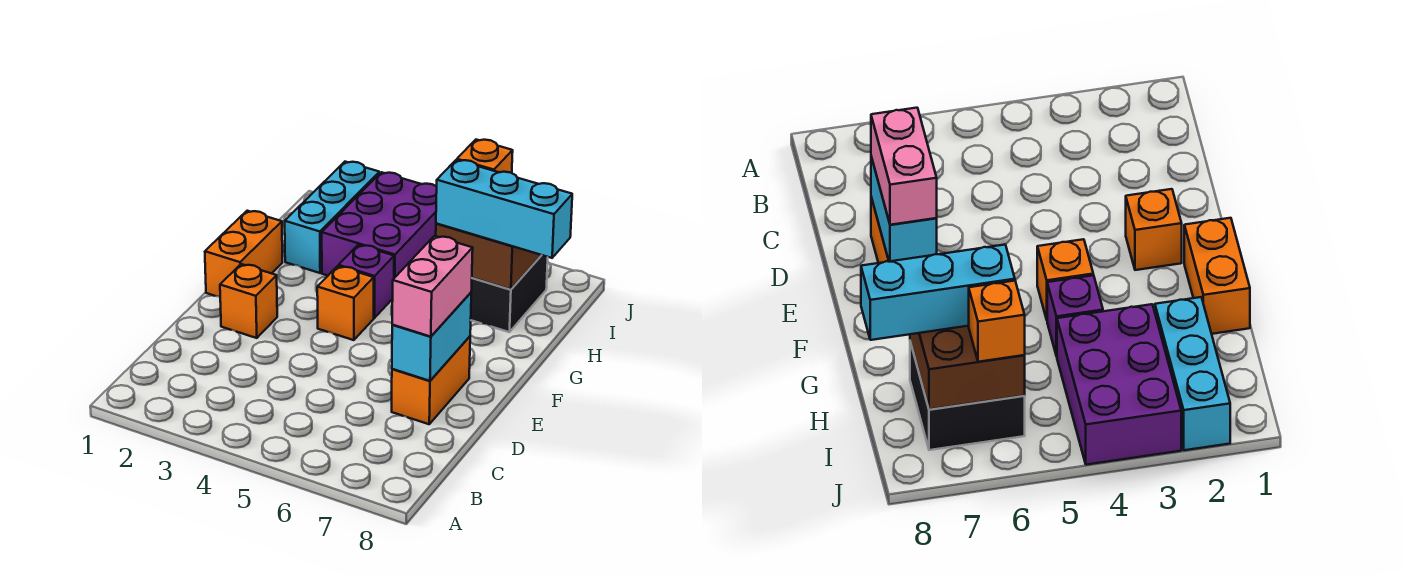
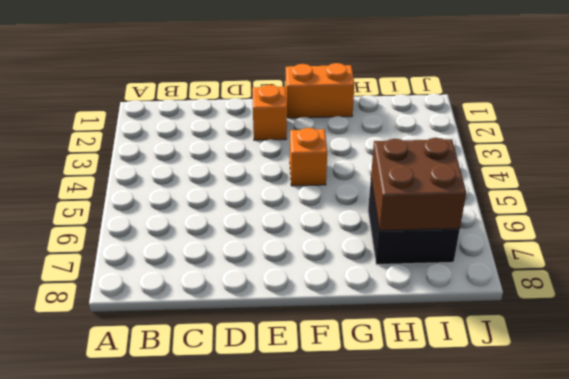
none -> orange brick D7:E7 level 1
none -> purple brick G4 level 1
none -> cyan brick H2:J2 level 1

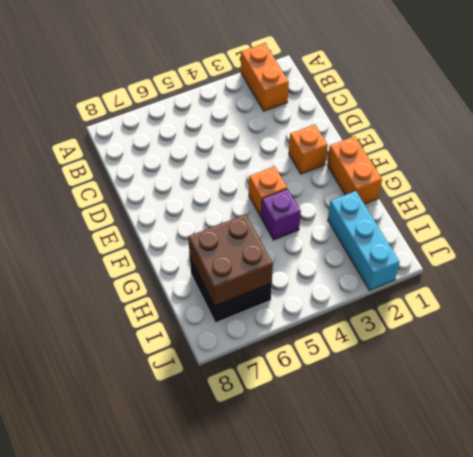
orange brick A2:B2 level 1 -> orange brick D7:E7 level 1
none -> purple brick H3:J4 level 1
none -> cyan brick D7:E7 level 2
none -> pink brick D7:E7 level 3

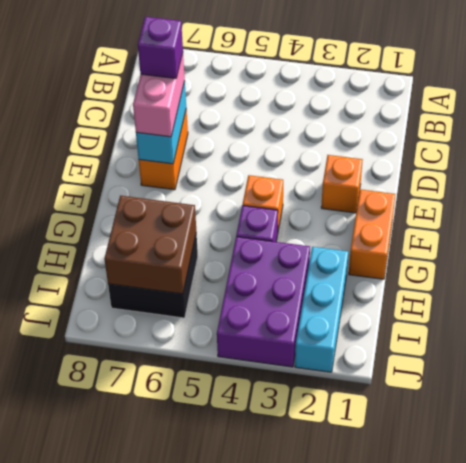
purple brick D7 level 4 -> none
none -> cyan brick H6:H8 level 3
none -> orange brick I6 level 3

